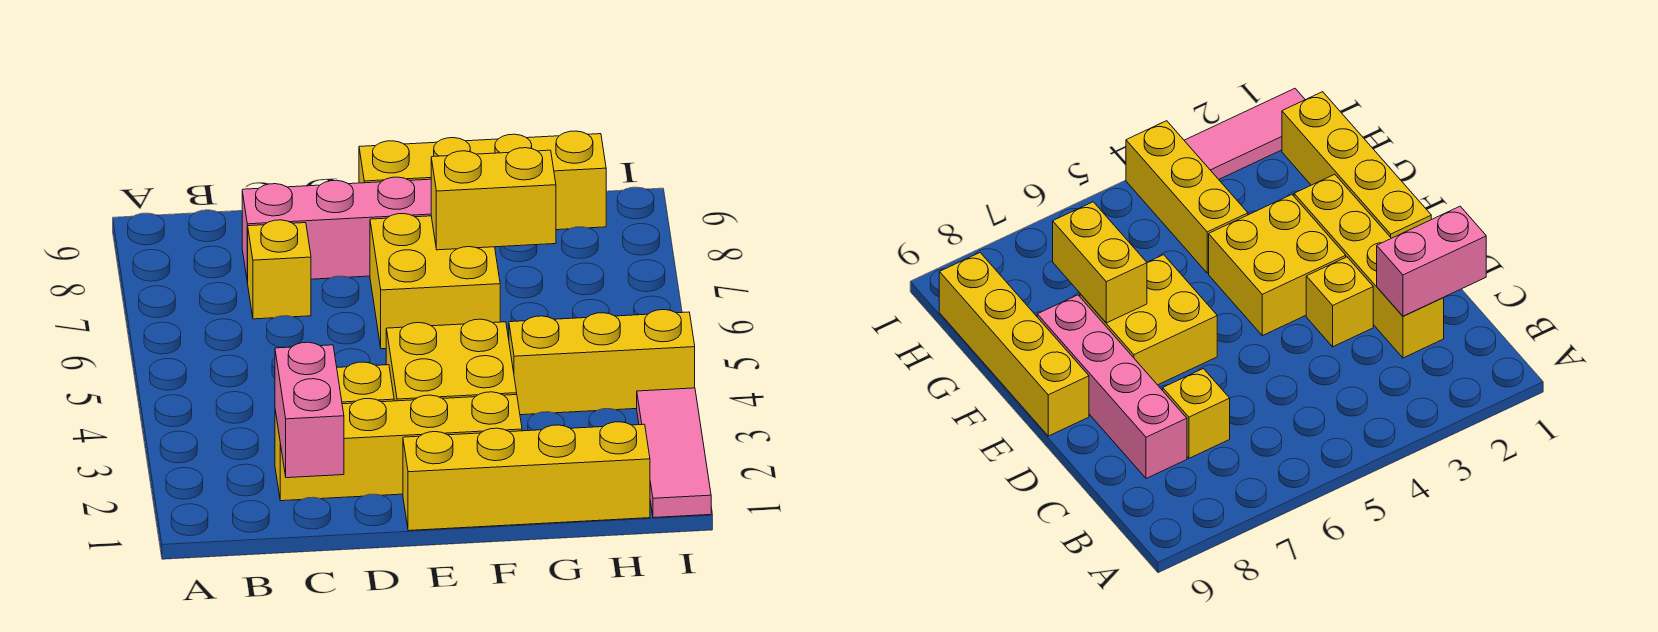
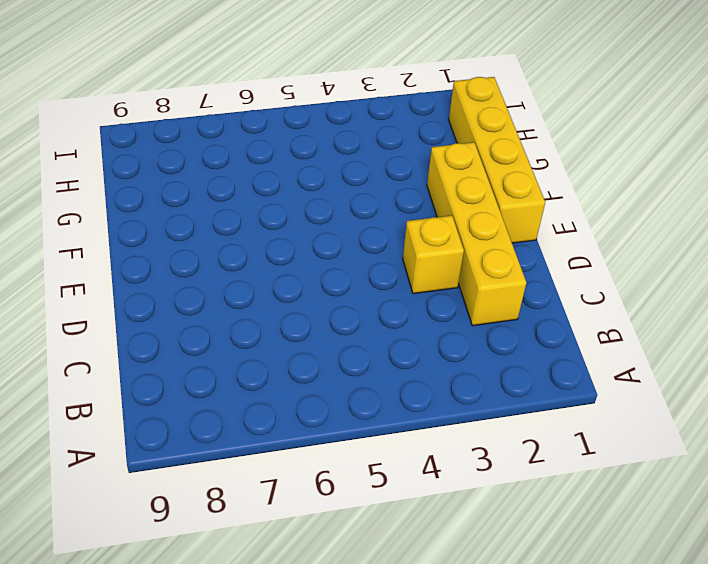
none -> yellow brick C7 level 1
none -> pink brick C8:F8 level 1
none -> yellow brick E3:F4 level 1

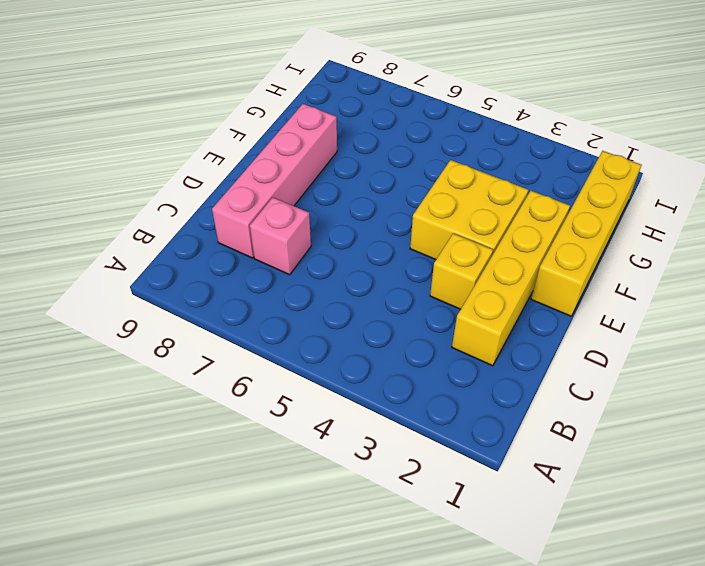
pink brick C7 level 1 -> yellow brick C7 level 1
none -> yellow brick E6:F7 level 1
none -> yellow brick E9:H9 level 1
none -> yellow brick G4:I4 level 1

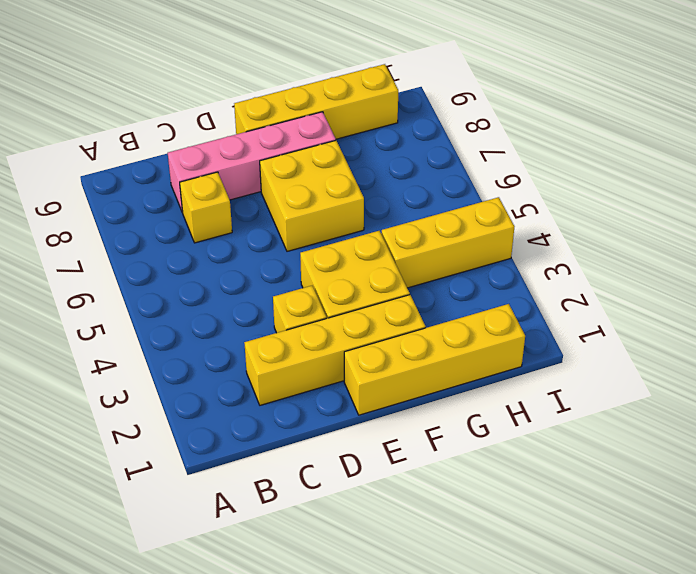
none -> pink tile I1:I3 level 1
none -> pink brick C1:C2 level 2
none -> yellow brick F7:G7 level 2

